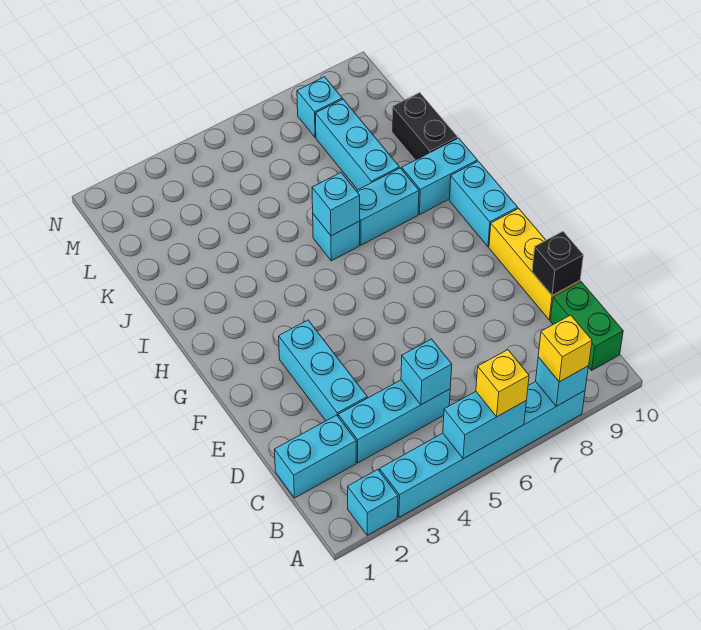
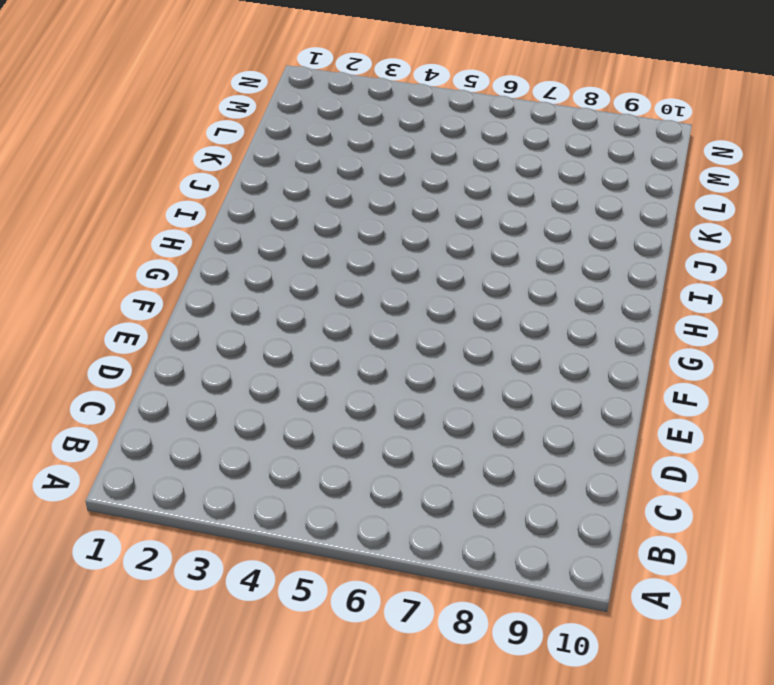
none -> cyan brick A2 level 1
none -> cyan brick A3:A8 level 1
none -> green brick B10:C10 level 1

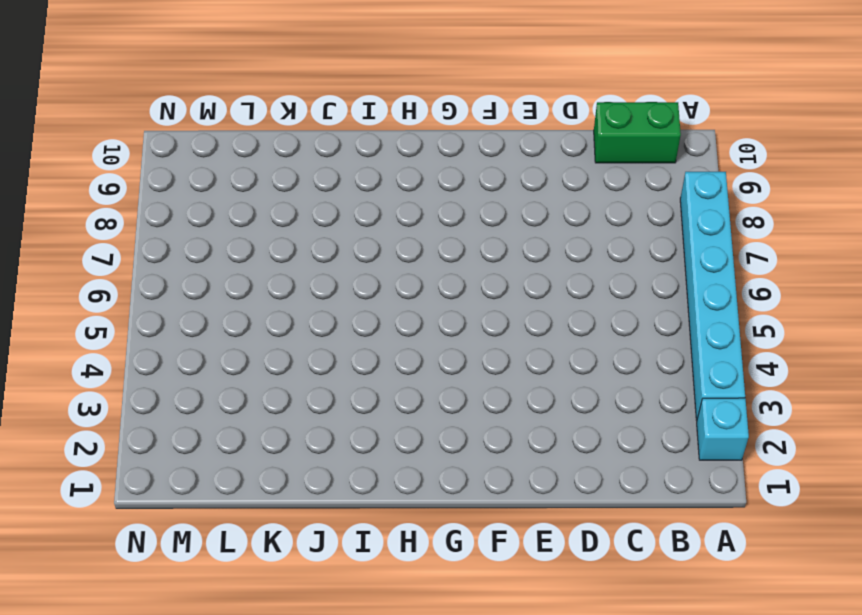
none -> cyan brick C1:C2 level 1
none -> cyan brick C3:C5 level 1
none -> cyan brick D3:F3 level 1

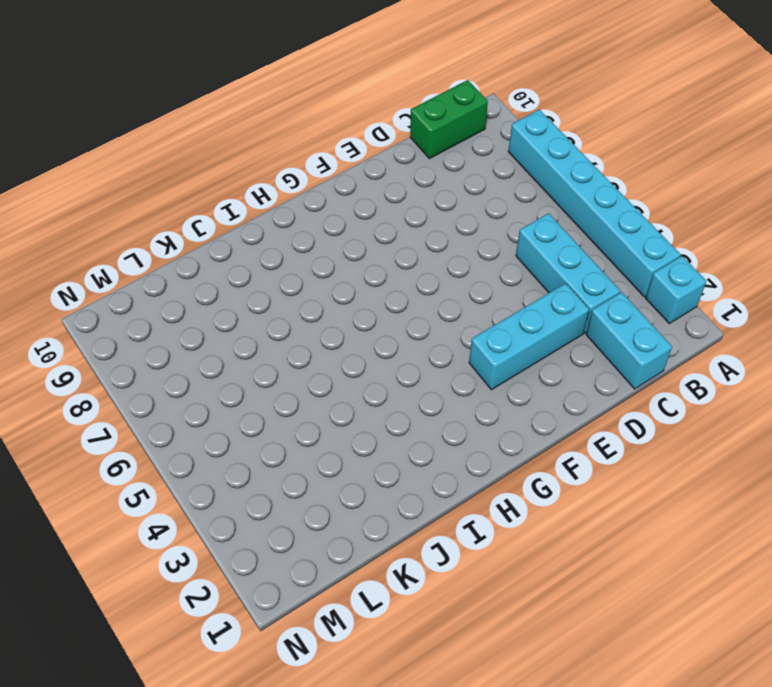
none -> yellow brick D10:F10 level 1
none -> cyan brick G10:H10 level 1
none -> cyan brick I6 level 1

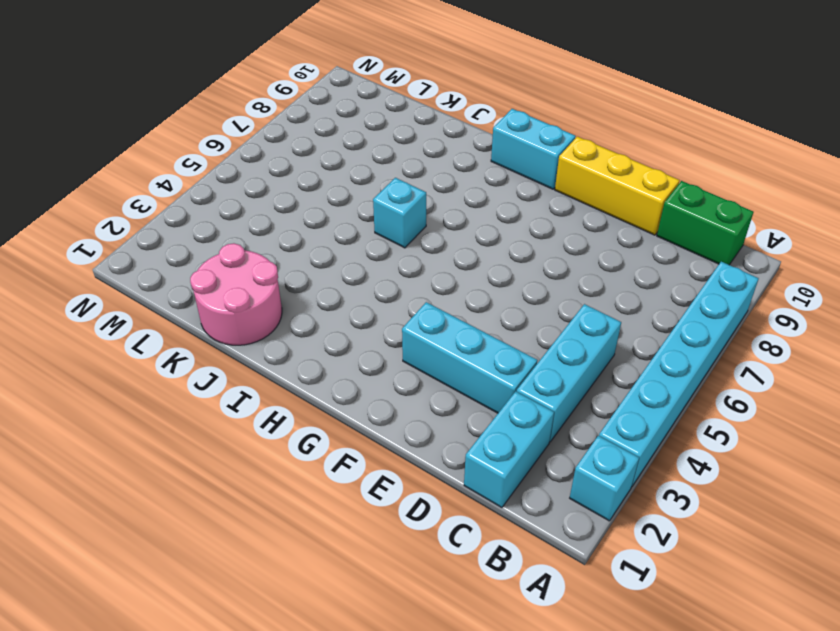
pink round brick J1:K2 level 1 -> none
none -> cyan brick I7:I8 level 1
none -> cyan brick I9:I10 level 1
none -> cyan brick J8:L8 level 1

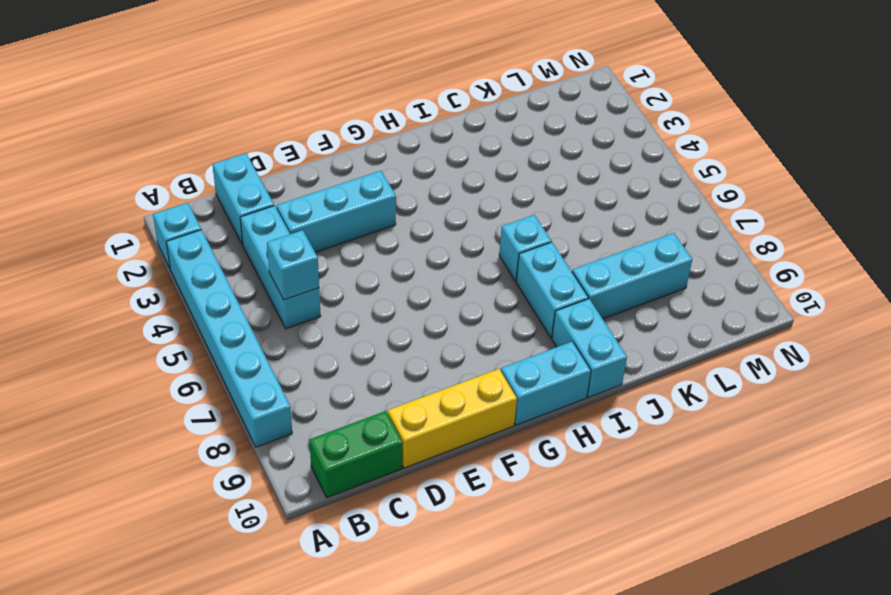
none -> black brick J10:K10 level 1
none -> cyan brick M8 level 1
none -> cyan brick A5:A6 level 2

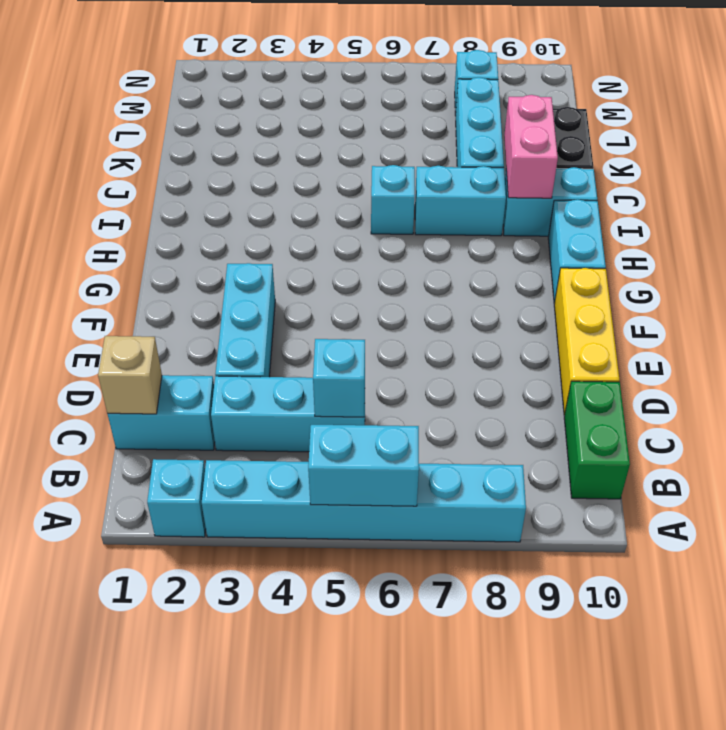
tan brick C1 level 2 -> none
pink brick I9:J9 level 2 -> none
none -> cyan brick A8 level 2
none -> black brick D10 level 2
none -> cyan brick I6 level 2

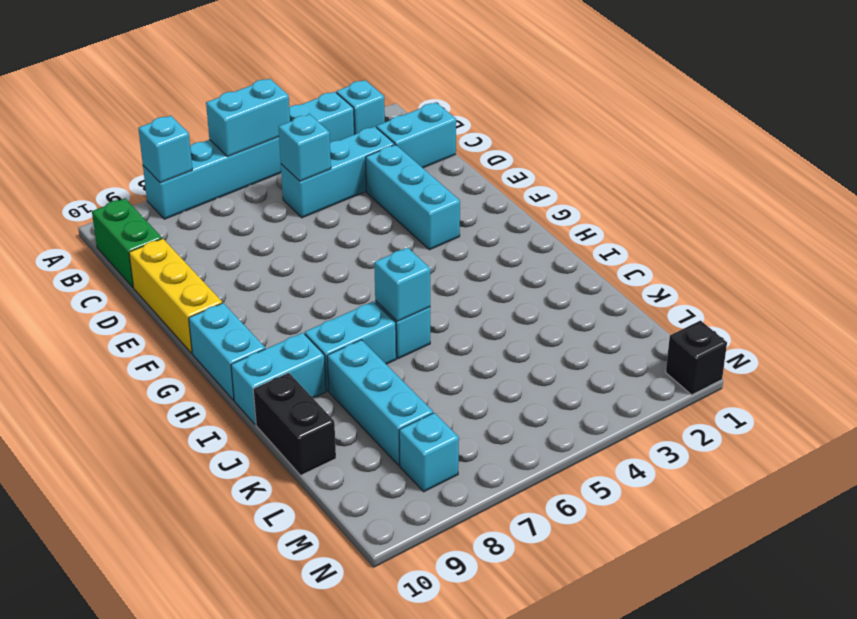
black brick N1 level 1 -> black brick D10 level 2
none -> yellow brick A6 level 3
none -> yellow brick A8 level 3

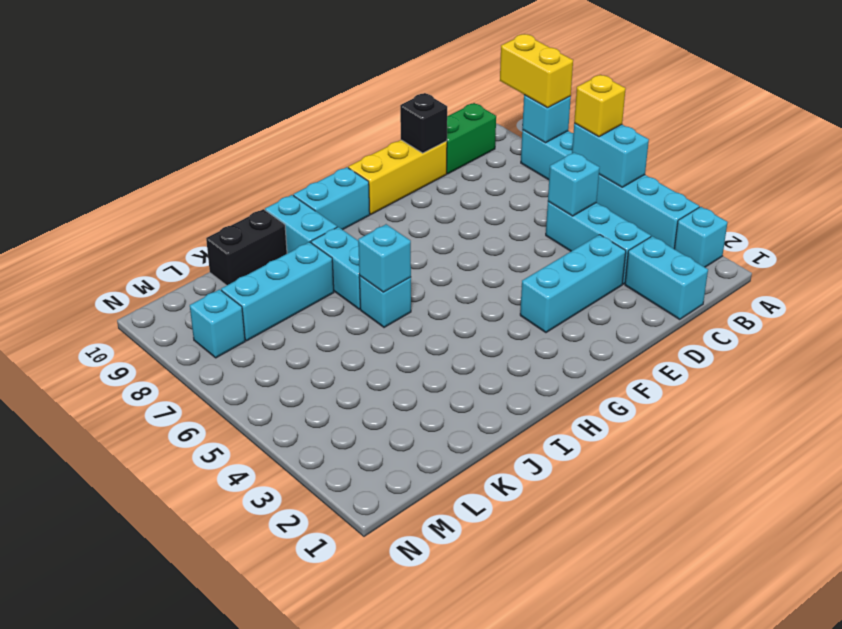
yellow brick A8:A9 level 3 -> yellow brick A8 level 3

